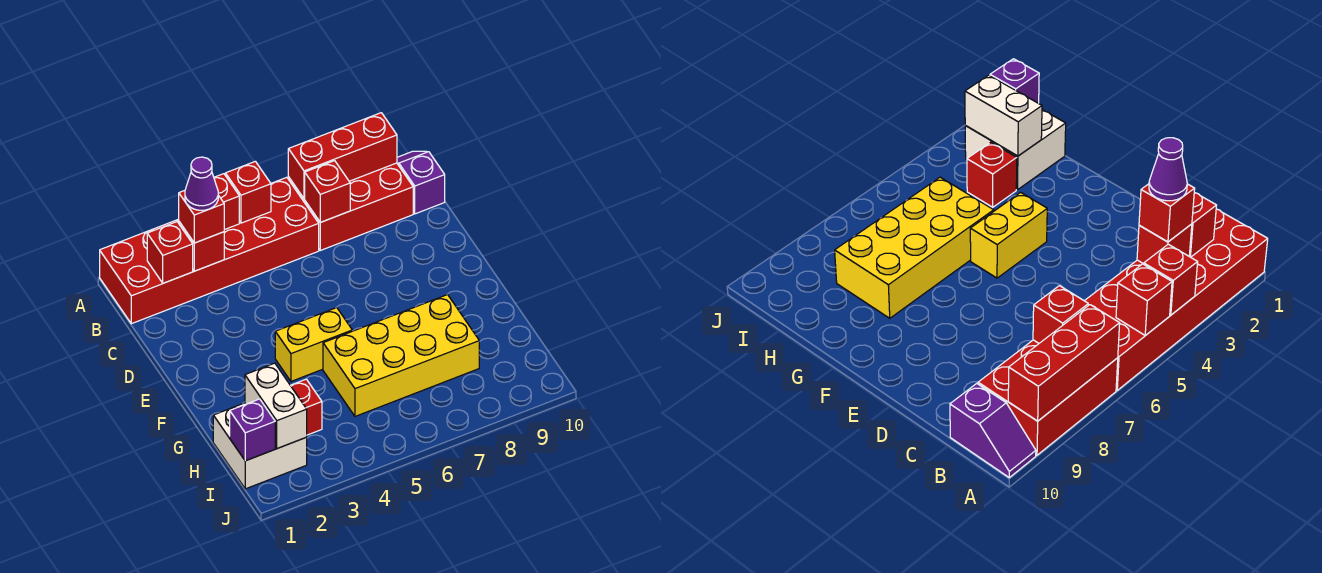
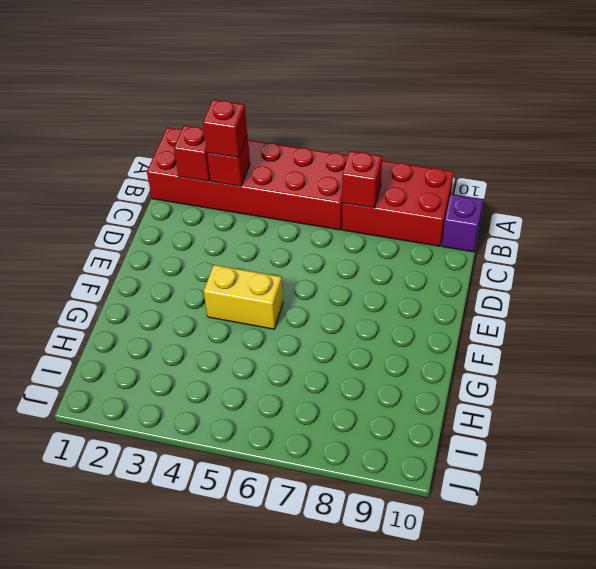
none -> yellow brick G5:H8 level 1
none -> white brick H1:I2 level 1
none -> red brick H3 level 1

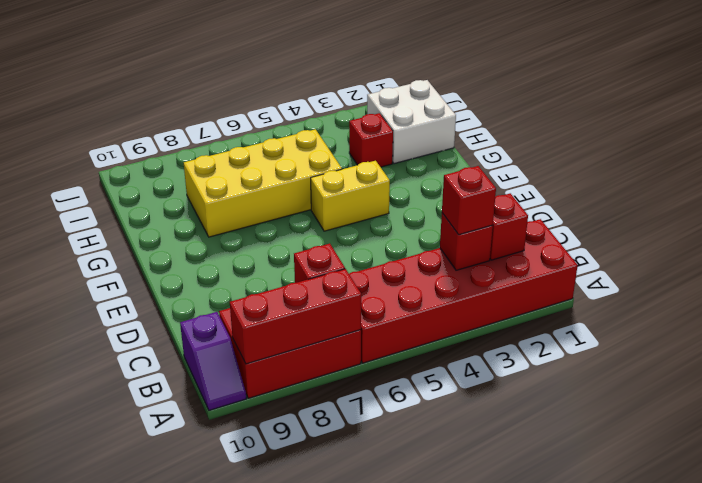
none -> red brick A4 level 2
none -> red brick A5 level 2
none -> white brick H2:I2 level 2

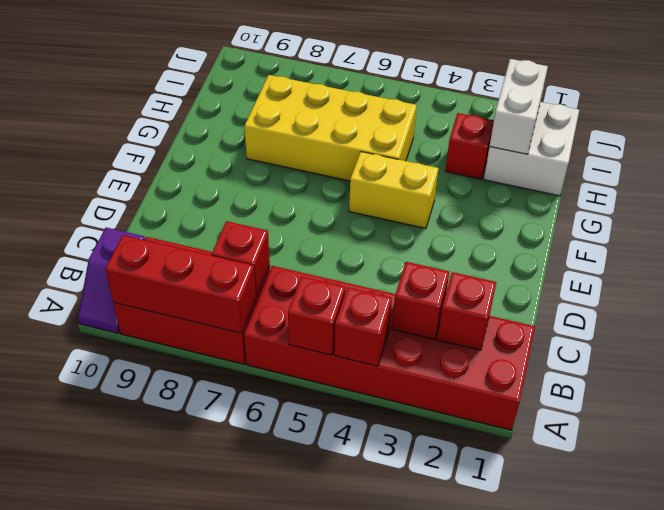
none -> purple brick I1 level 2
none -> red brick B3 level 3
none -> purple cone B3 level 4

